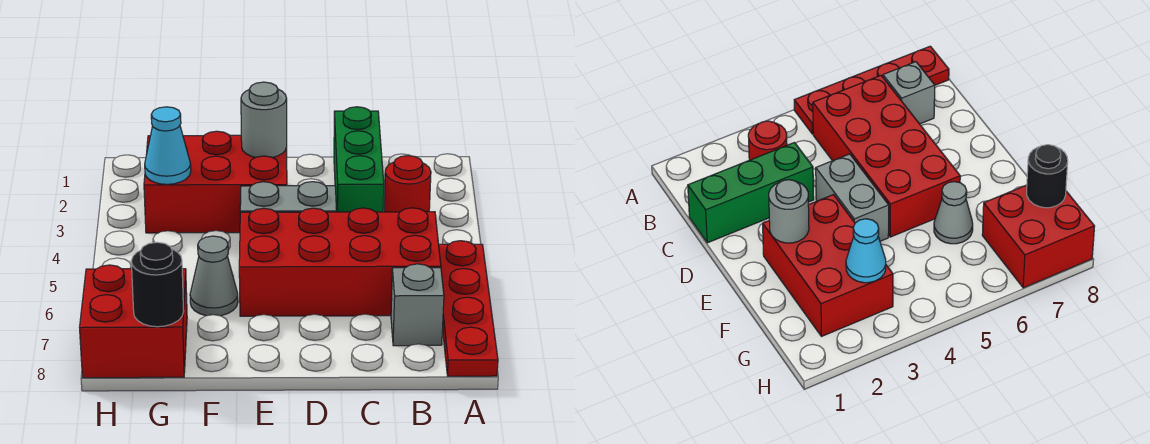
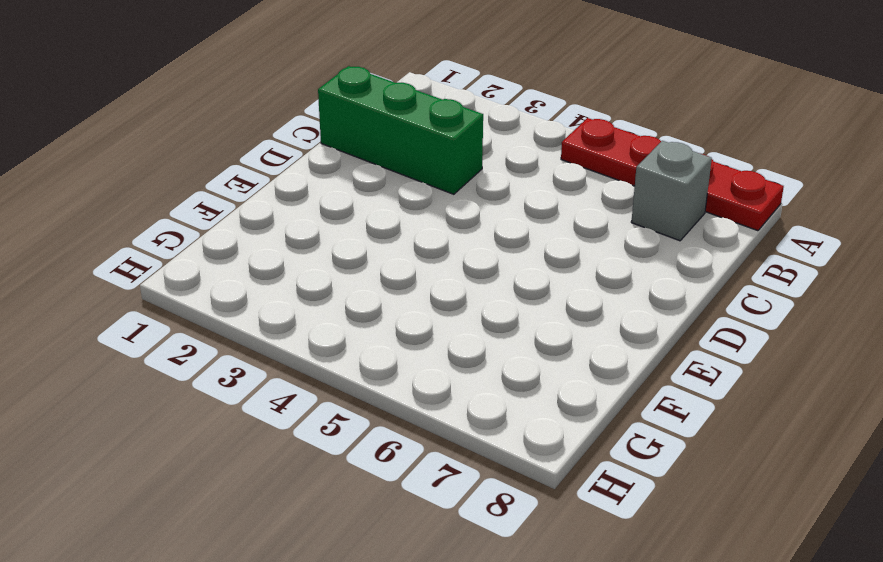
none -> red round brick B3 level 1
none -> red brick B5:E6 level 1
none -> grey brick D4:E4 level 1

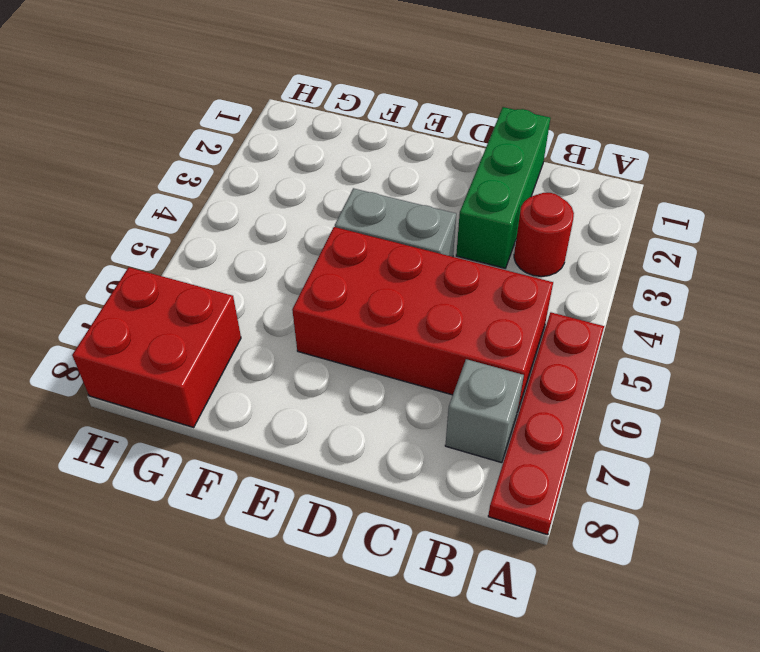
none -> red brick E2:G3 level 1
none -> grey cone F6 level 1
none -> grey round brick E2 level 2

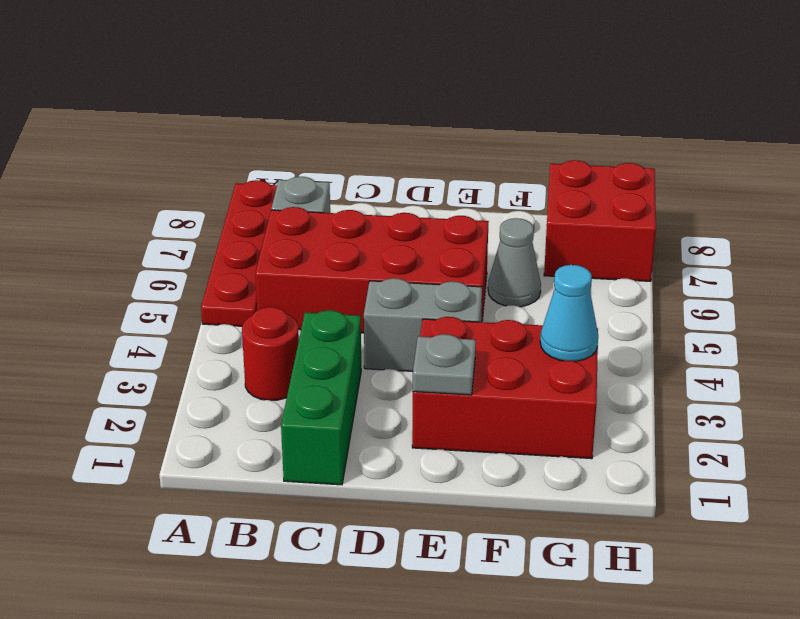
grey plate E2 level 2 -> grey round brick E2 level 2
none -> black round brick G8 level 2

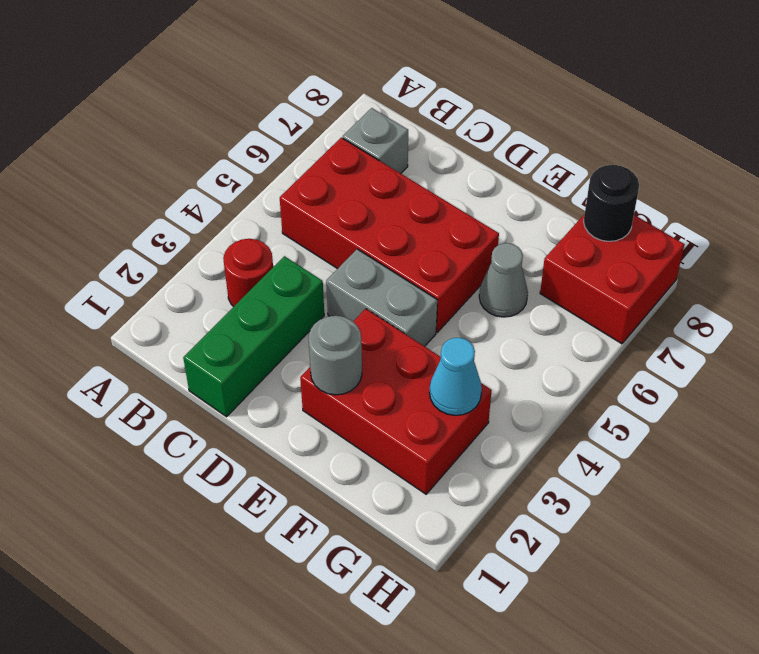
none -> red plate A5:A8 level 1

